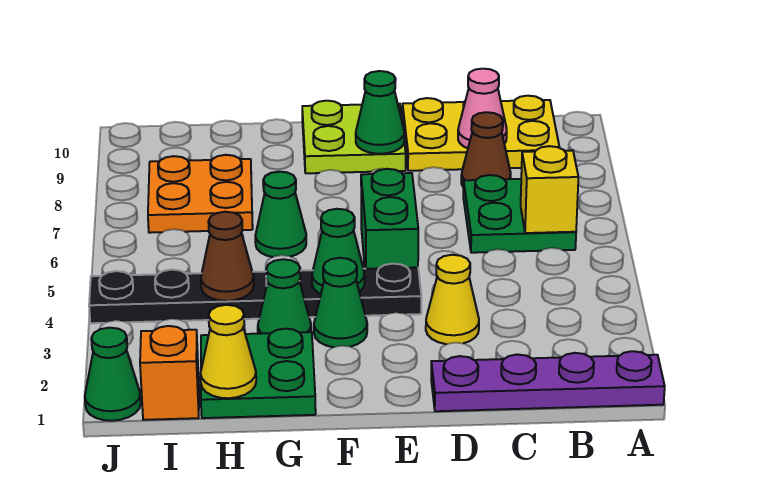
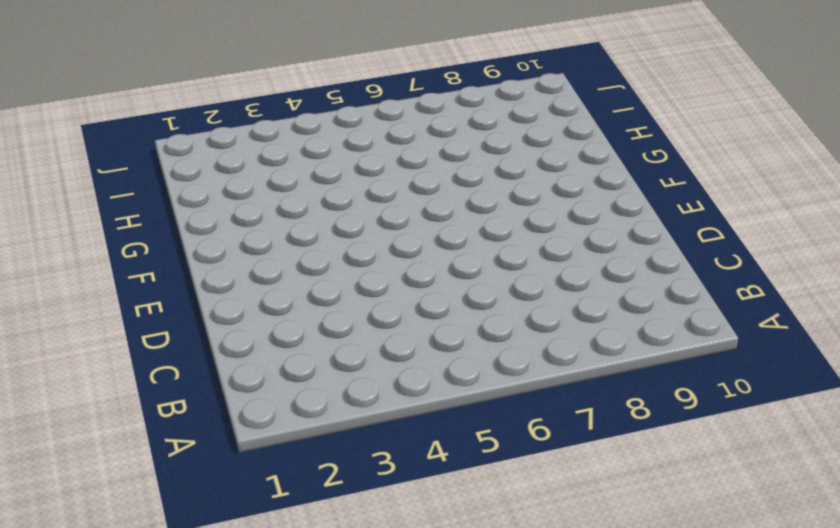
none -> purple plate A1:D1 level 1
none -> green plate B6:C7 level 1
none -> yellow plate B9:D10 level 1

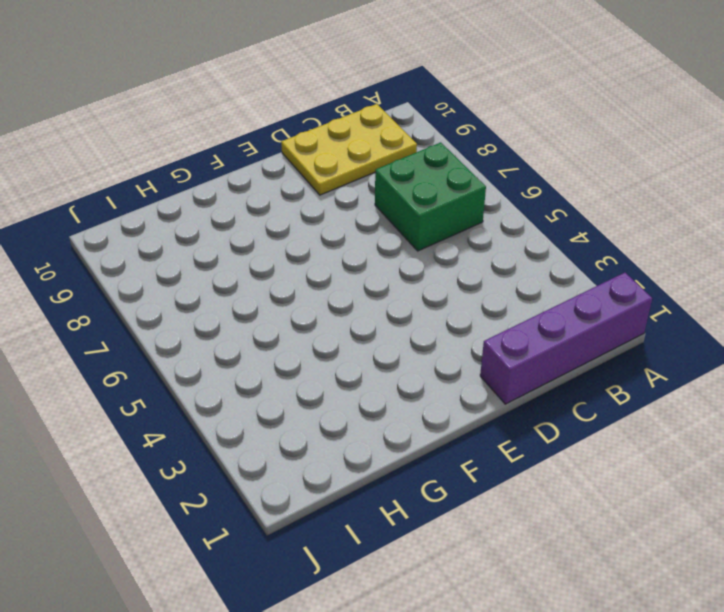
purple brick A1:D1 level 1 -> purple plate A1:D1 level 1
green brick B6:C7 level 1 -> green plate B6:C7 level 1
none -> brown cone C8 level 1
none -> yellow cone D3 level 1
none -> black plate E4:J4 level 1

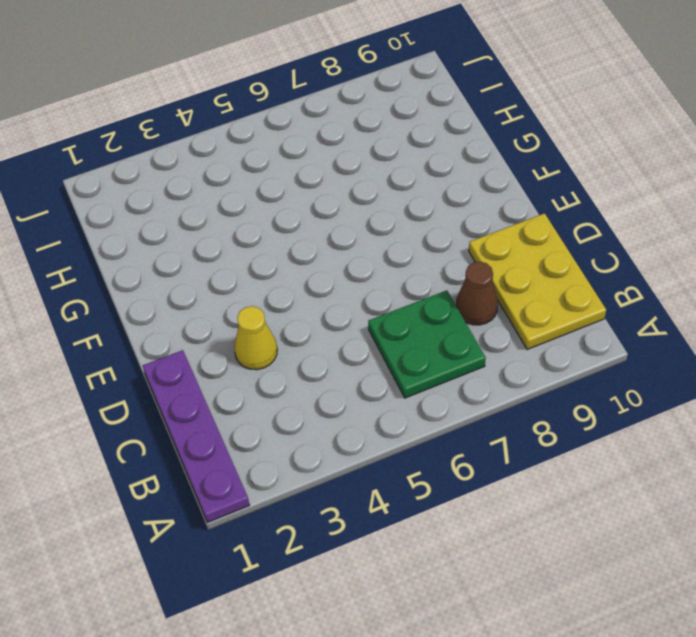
none -> black plate E4:J4 level 1
none -> green brick E5:E6 level 1
none -> lime plate E9:F10 level 1

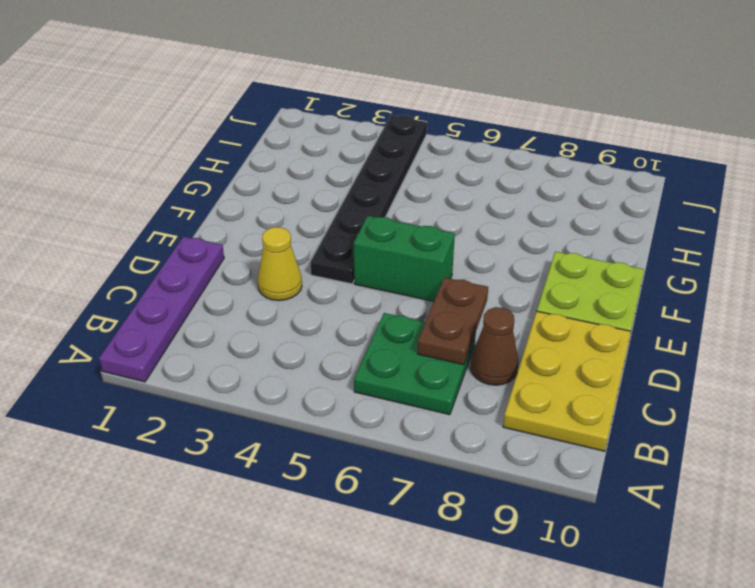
brown plate C7:D7 level 2 -> none
none -> green cone F3 level 1
none -> green plate G1:H2 level 1
none -> green cone G3 level 1

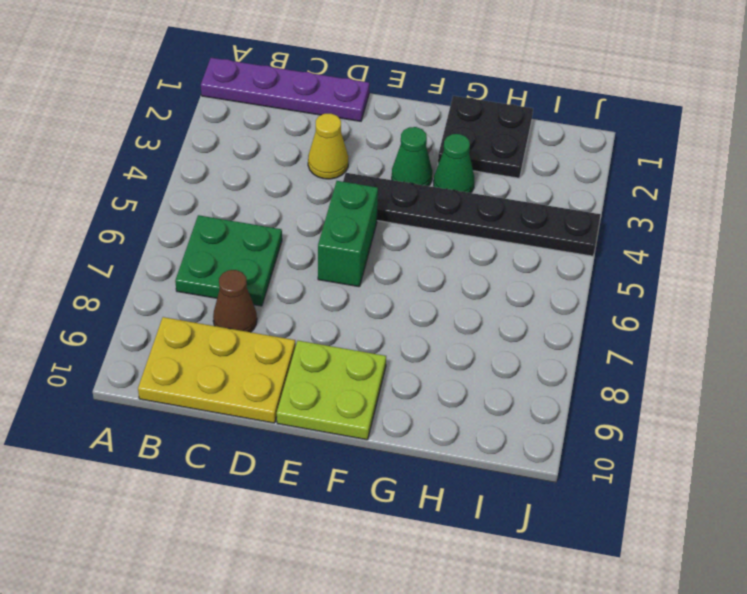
black plate G1:H2 level 1 -> green plate G1:H2 level 1
none -> green cone G6 level 1
none -> orange plate H7:I8 level 1
none -> orange brick I1 level 1

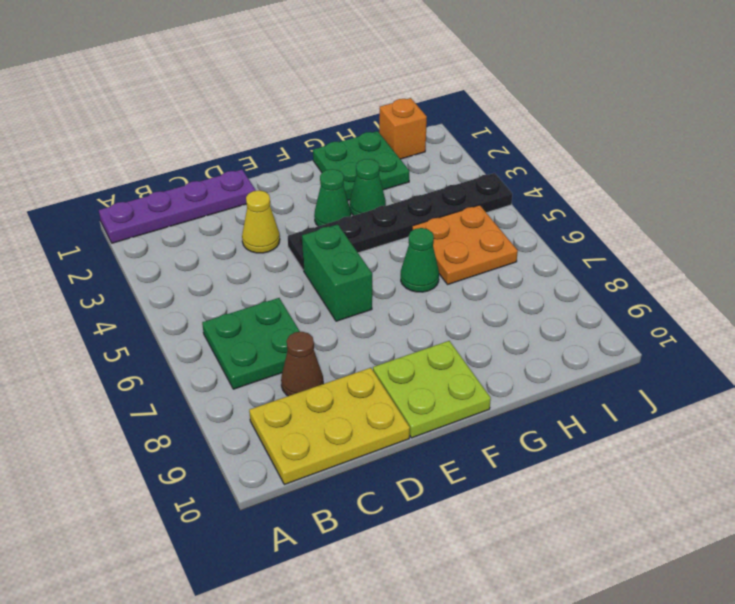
orange plate H5:I6 level 1 -> orange plate H7:I8 level 1
none -> green cone J1 level 1
none -> yellow brick B6 level 2
none -> pink cone C9 level 2

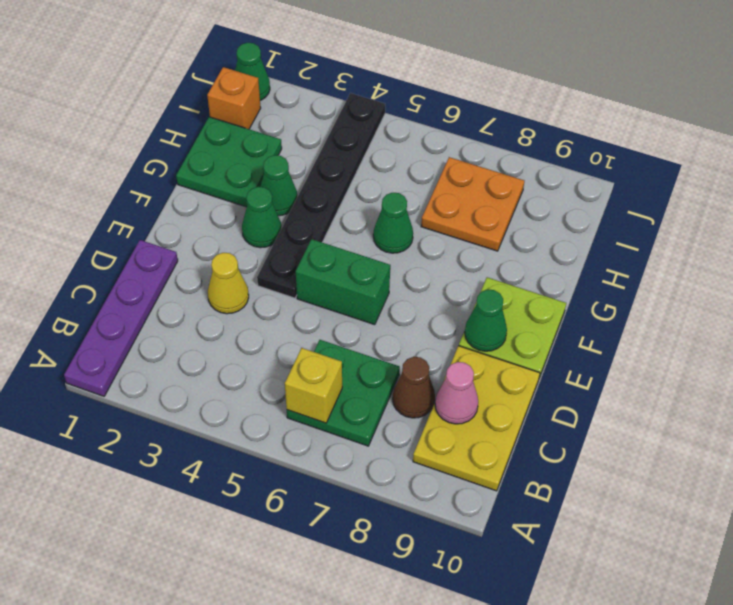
none -> green cone F4 level 2
none -> yellow cone H1 level 2
none -> brown cone H4 level 2

